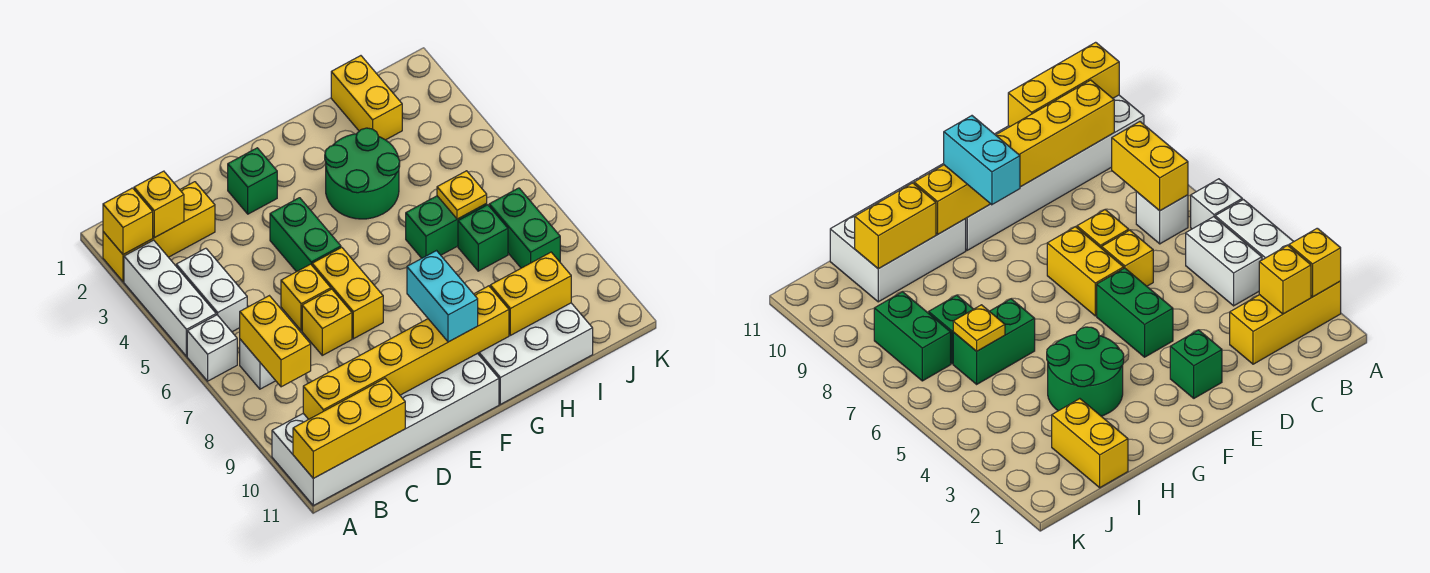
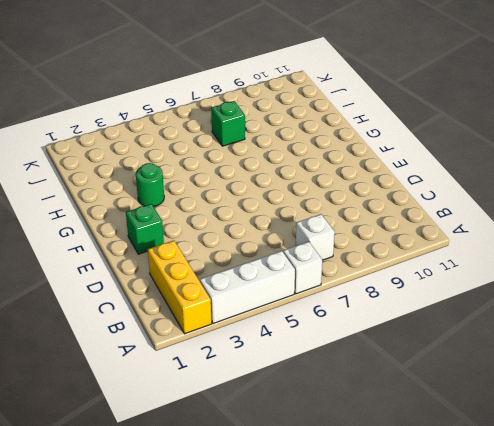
green round brick G3 level 1 -> green round brick G3:H4 level 1
none -> white brick A10:F11 level 1
none -> white brick B4:B5 level 1
none -> yellow brick D6 level 1

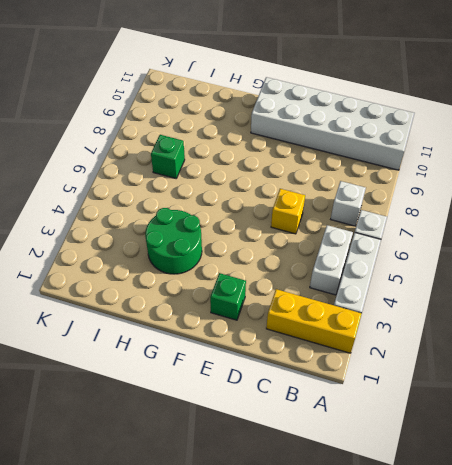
none -> yellow brick D7 level 1
none -> green brick E4:E5 level 1
none -> yellow brick E6:E7 level 1

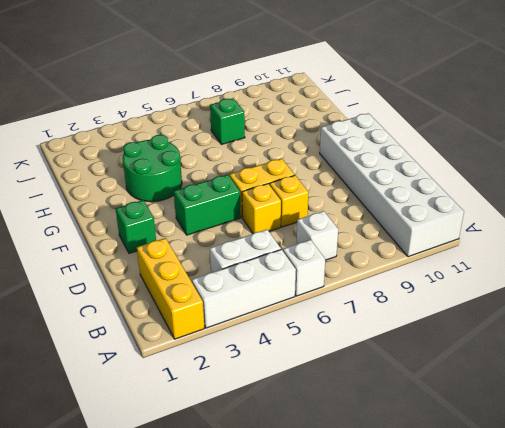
none -> white brick G10:I11 level 1
none -> green brick H6:I6 level 1
none -> yellow brick I1:I2 level 1

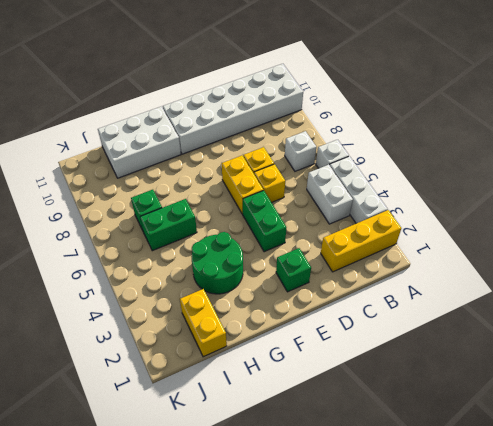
none -> green brick J7:J8 level 1
none -> yellow brick A2 level 2
none -> yellow brick A11:C11 level 2

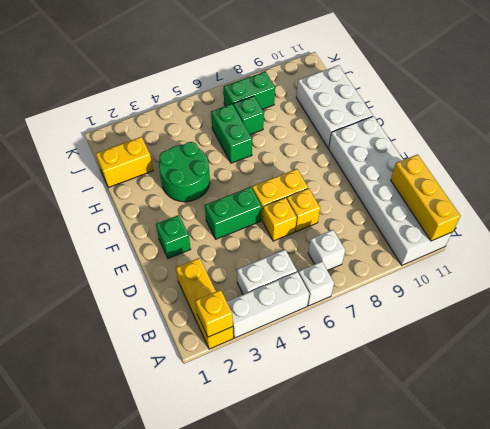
none -> yellow brick B2 level 2
none -> yellow brick B7:B8 level 2
none -> yellow brick B10:G10 level 2

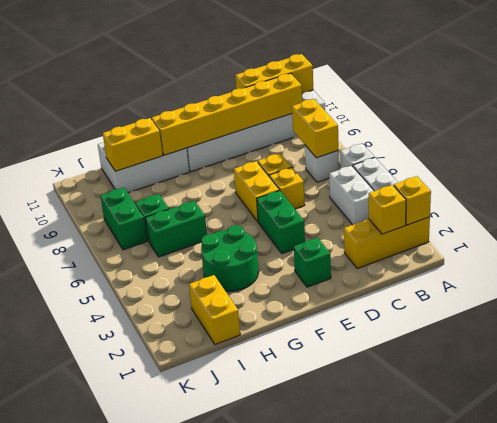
none -> yellow plate I6 level 2
none -> cyan brick F9:F10 level 3

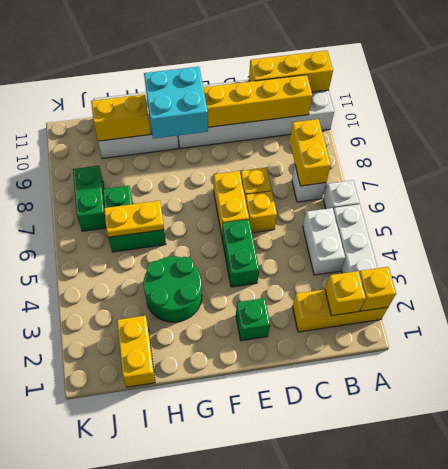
cyan brick F9:G10 level 3 -> cyan brick F9:F10 level 3
yellow plate H6:I6 level 2 -> yellow plate I6 level 2

